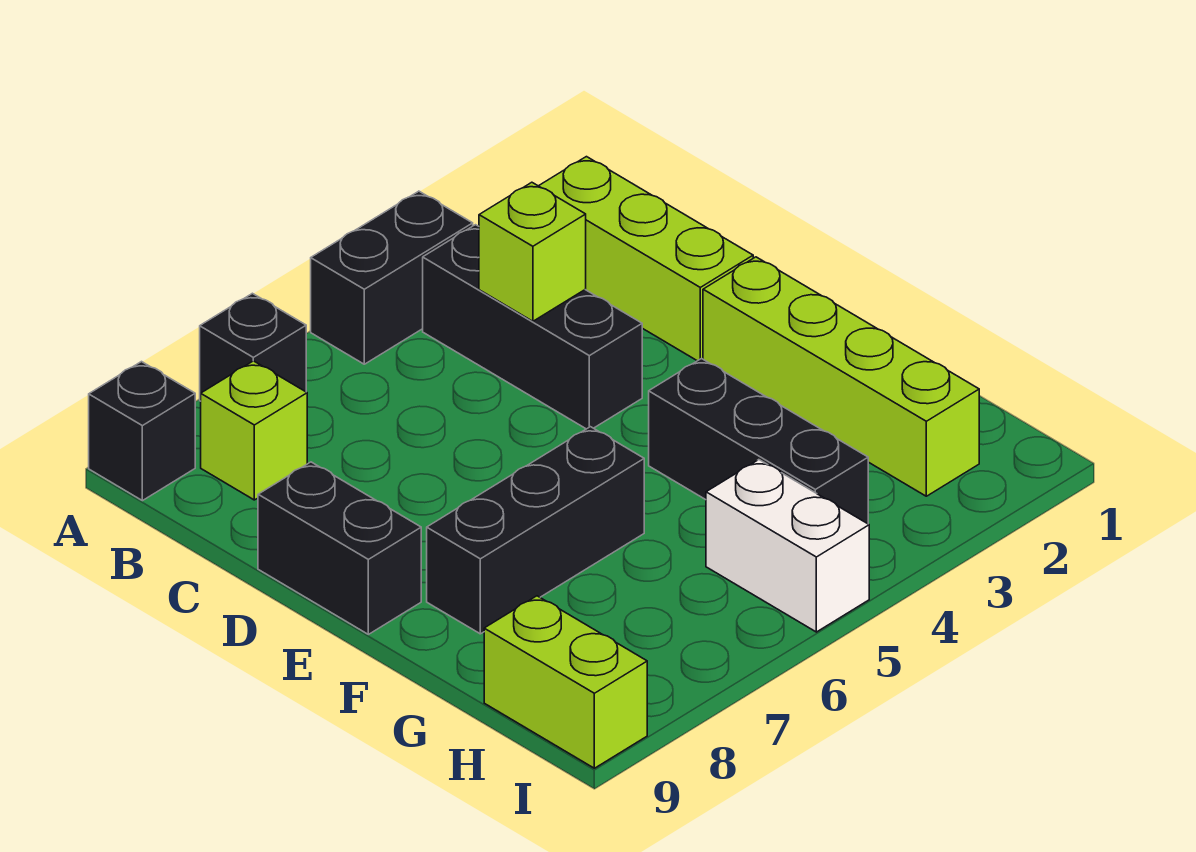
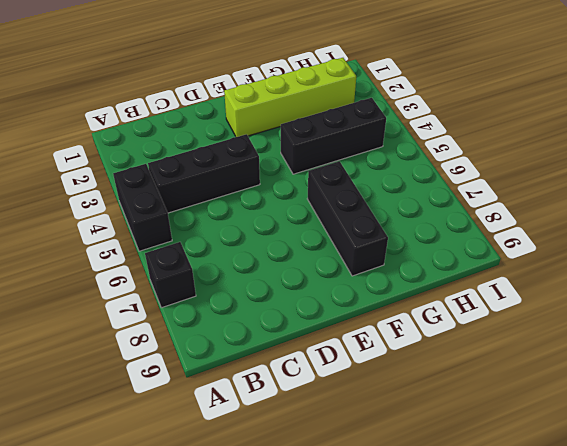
none -> black brick A9 level 1
none -> lime brick B2:D2 level 1
none -> lime brick B8 level 1

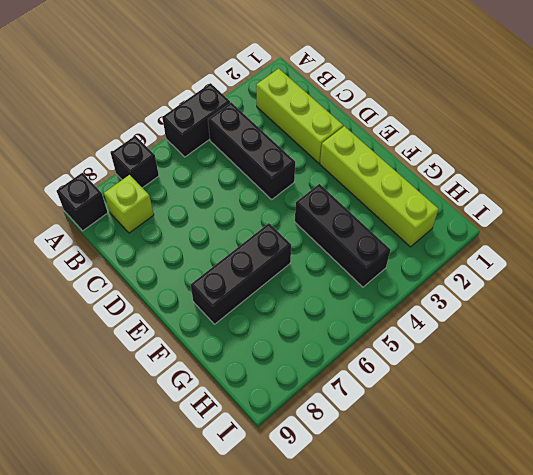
none -> black brick D9:E9 level 1
none -> white brick H5:I5 level 1
none -> lime brick H9:I9 level 1

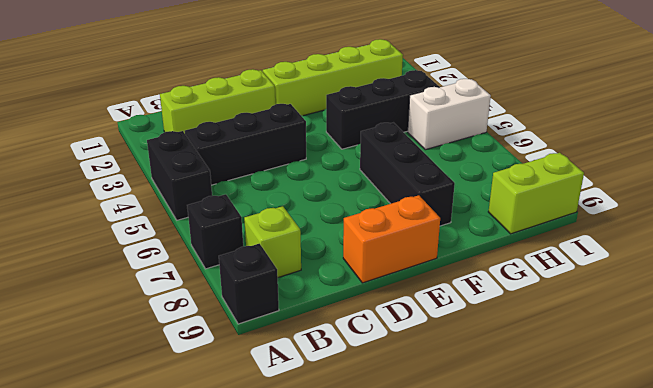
orange brick D9:E9 level 1 -> black brick D9:E9 level 1
none -> lime brick C4 level 2

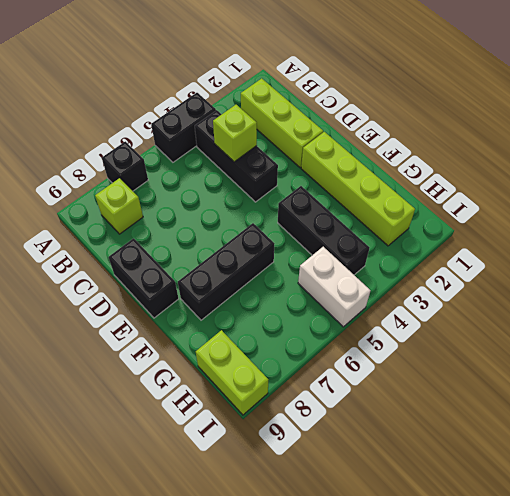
none -> black brick A9 level 1

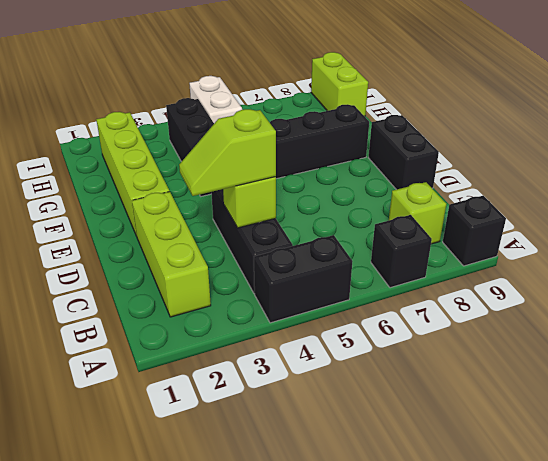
lime slope C3:C4 level 3 top 4 -> none

